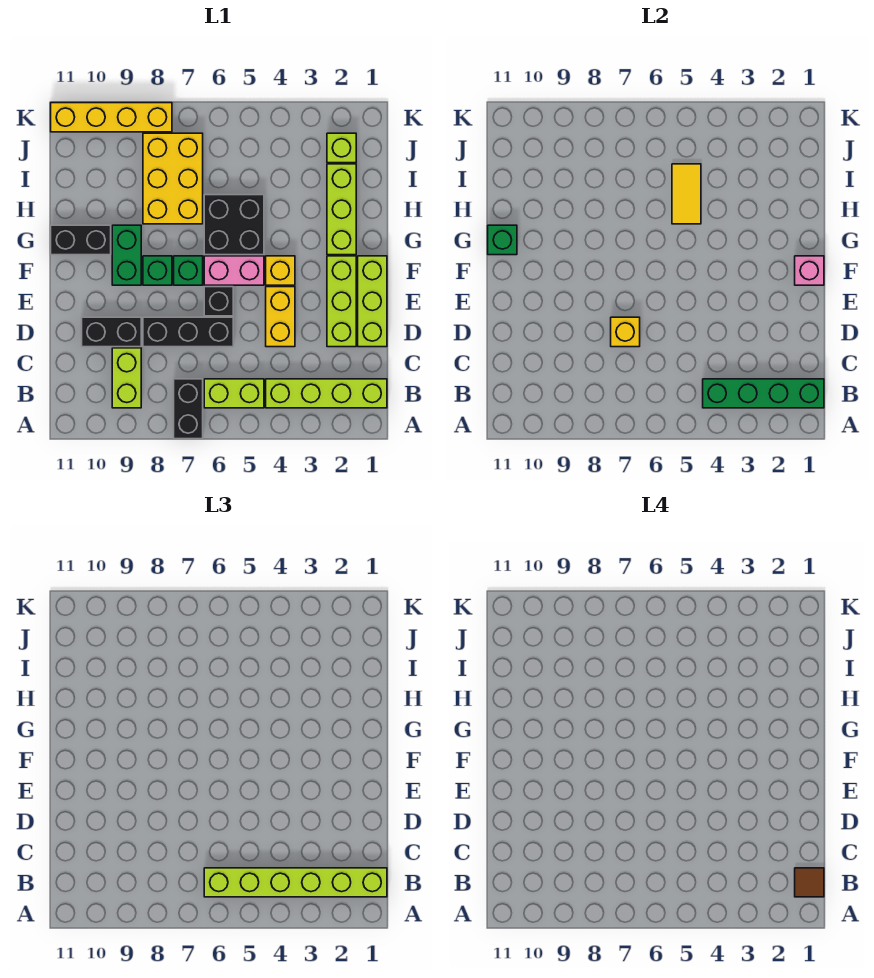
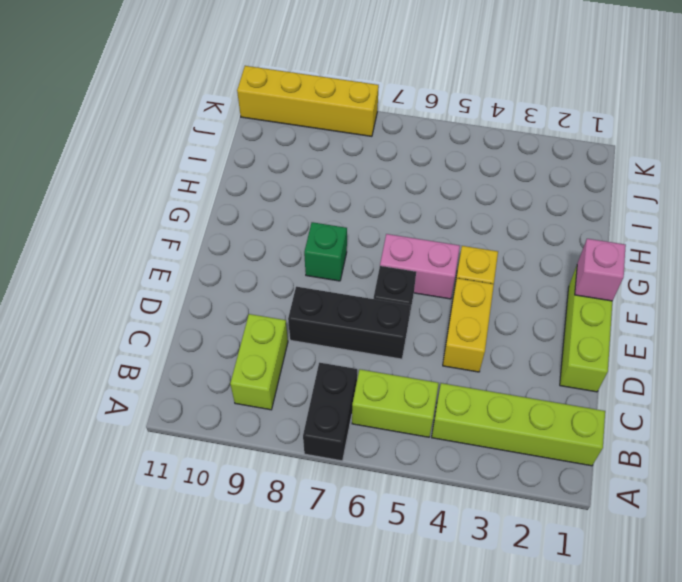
none -> lime brick D2:F2 level 1
none -> black brick D9:D10 level 1
none -> green brick F7 level 1

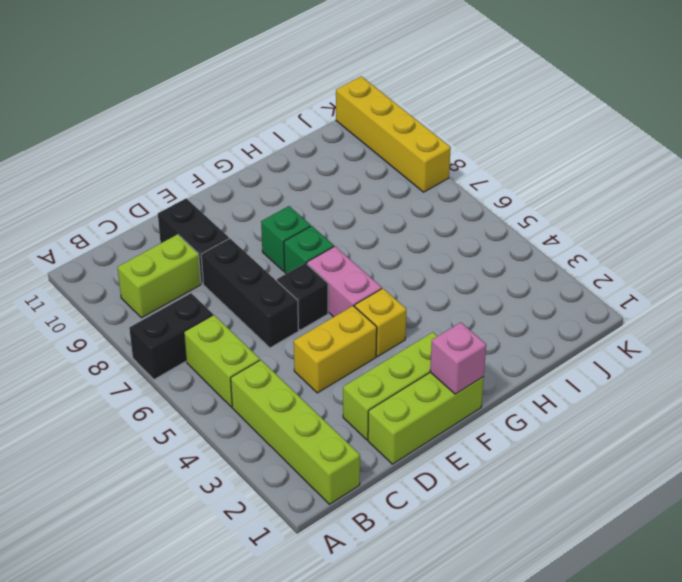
none -> green brick F9:G9 level 1
none -> lime brick G2:I2 level 1
none -> black brick G5:H6 level 1

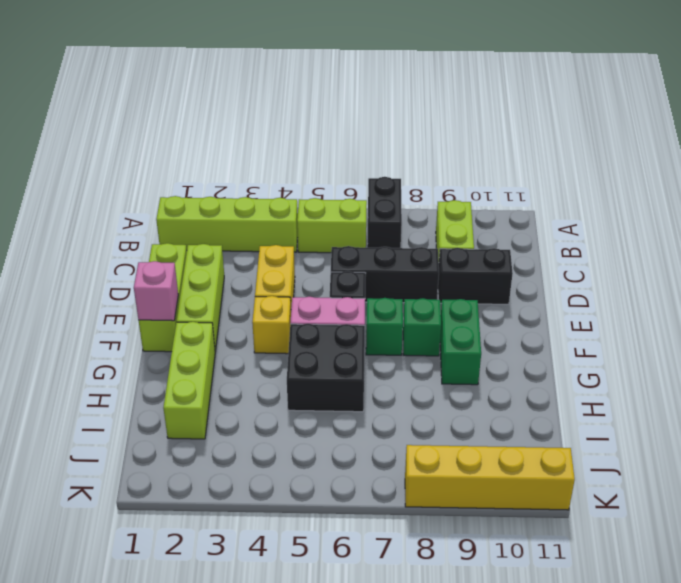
none -> black brick G10:G11 level 1
none -> yellow brick H7:J8 level 1
none -> lime brick J2 level 1

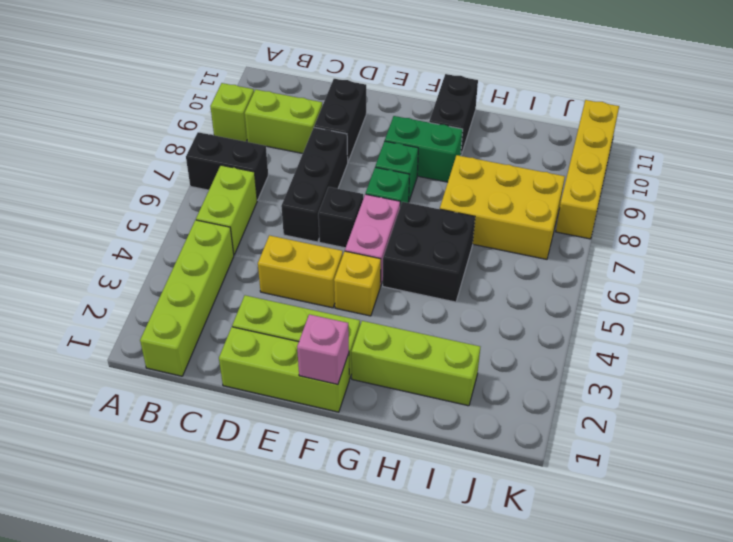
lime brick A9 level 1 -> lime brick J2 level 1
none -> green brick B1:B4 level 2
none -> yellow brick D7 level 2
none -> green brick G11 level 2

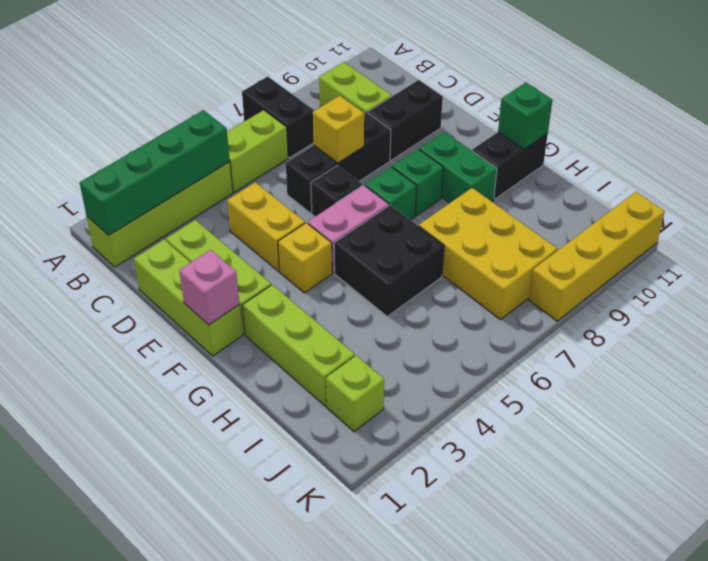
none -> yellow tile H5:I5 level 2
none -> lime brick B1:B6 level 3
none -> brown tile B1 level 4

